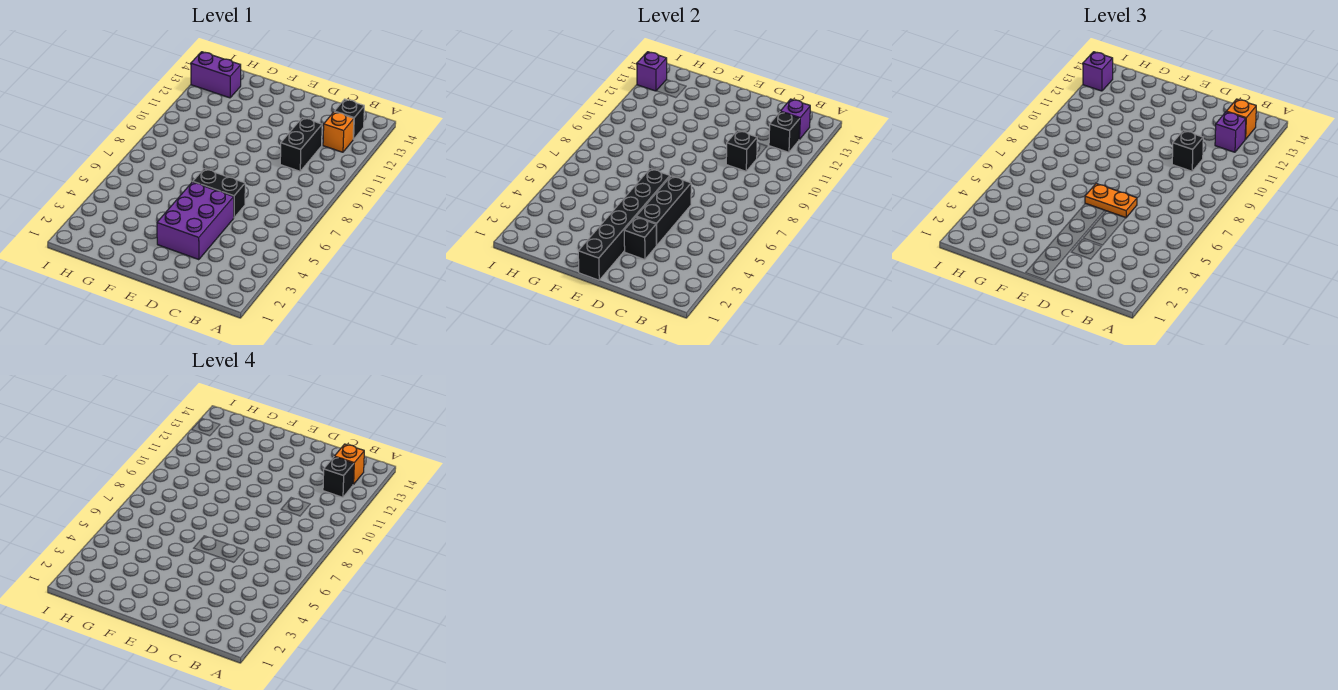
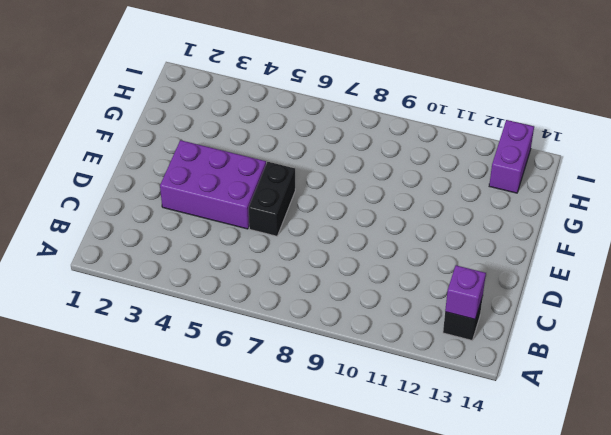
none -> orange brick B12 level 1
none -> black brick C10:C11 level 1
none -> black brick B12 level 2

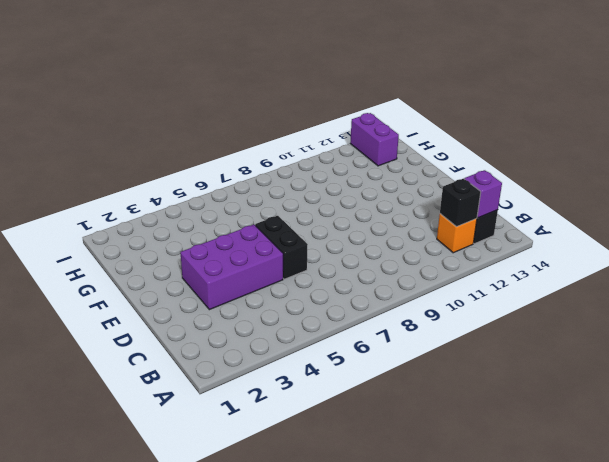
none -> black brick C10:C11 level 1
none -> black brick C10 level 2
none -> black brick D3 level 2

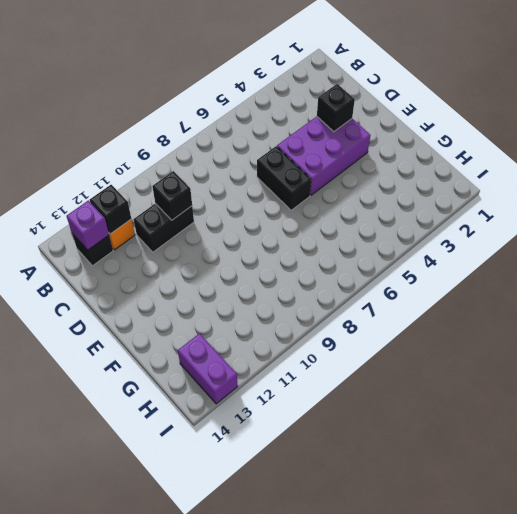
none -> black brick D4:D6 level 2
none -> black brick E1:E6 level 2
none -> purple brick I13 level 2

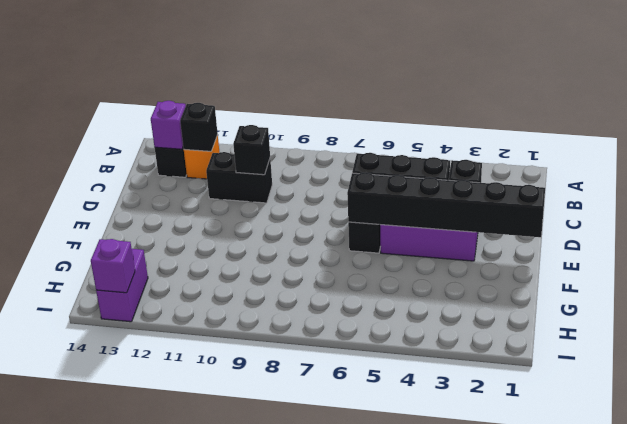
none -> purple brick B12 level 3
none -> orange brick B13 level 3
none -> black brick C10 level 3

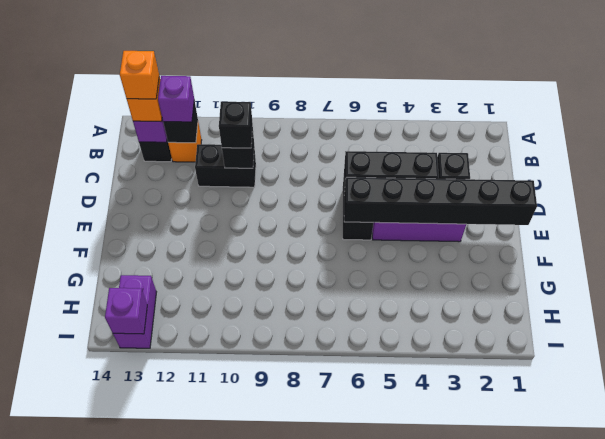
none -> orange plate D6:E6 level 3
none -> purple brick I13 level 3
none -> black brick B12 level 4

